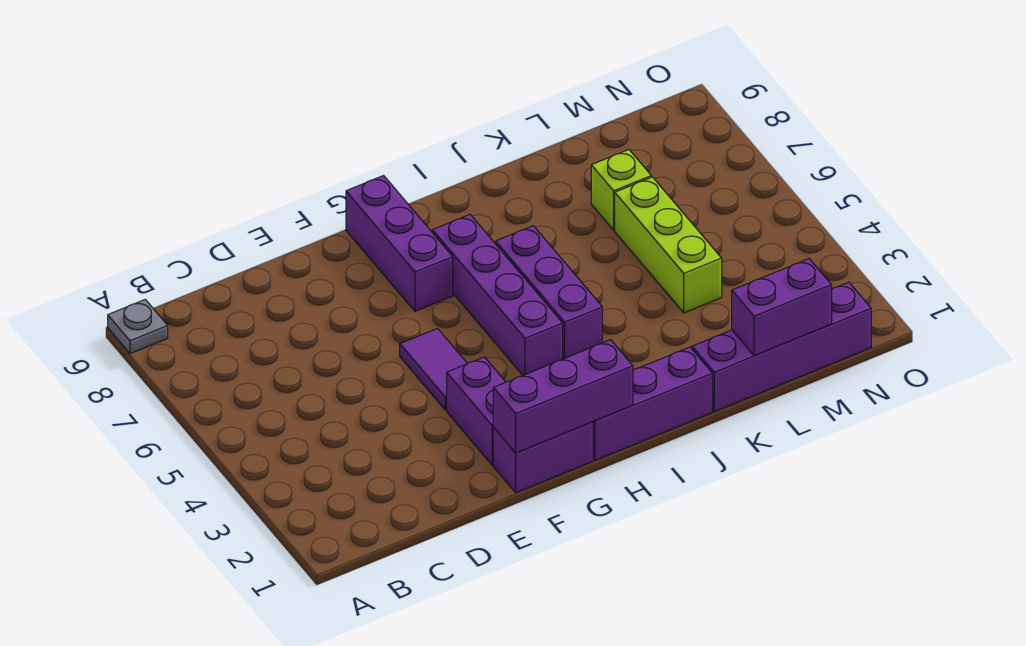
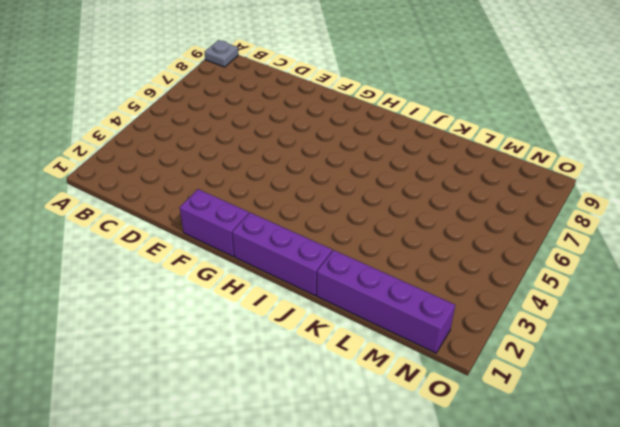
none -> purple brick F2:F3 level 1
none -> purple tile F4:F5 level 1
none -> purple brick G7:G9 level 1

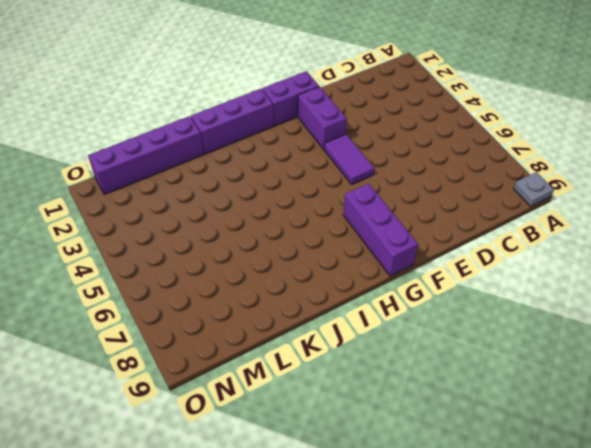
none -> purple brick H4:H7 level 1
none -> purple brick I4:I6 level 1
none -> lime brick L4:L6 level 1

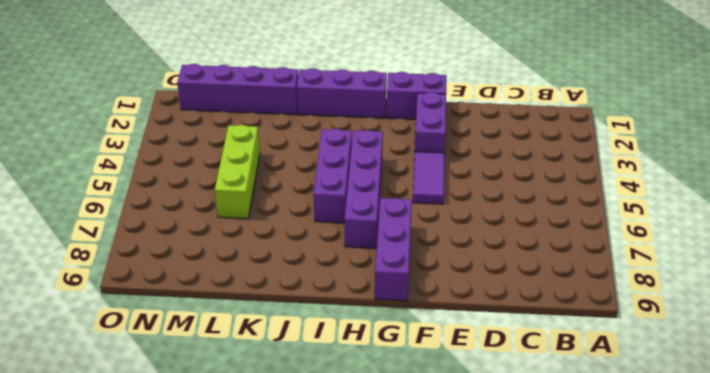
none -> grey plate A9 level 1
none -> lime brick L7 level 1
none -> purple brick F1:H1 level 2

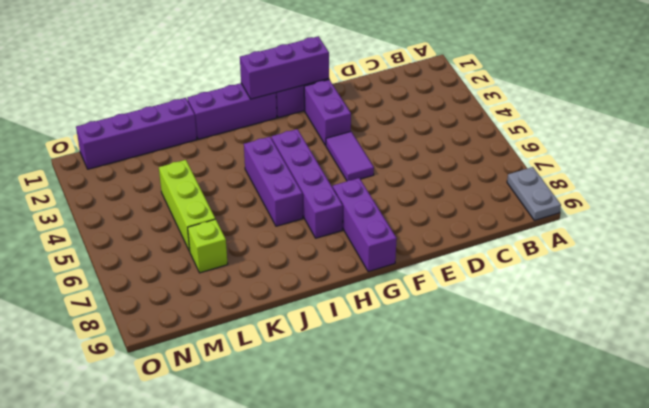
grey plate A8:A9 level 1 -> grey plate A9 level 1
none -> purple brick L1:M1 level 2

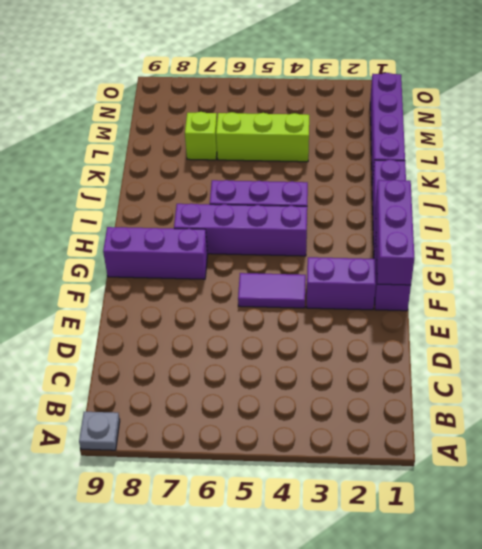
none -> purple brick L1:M1 level 2

